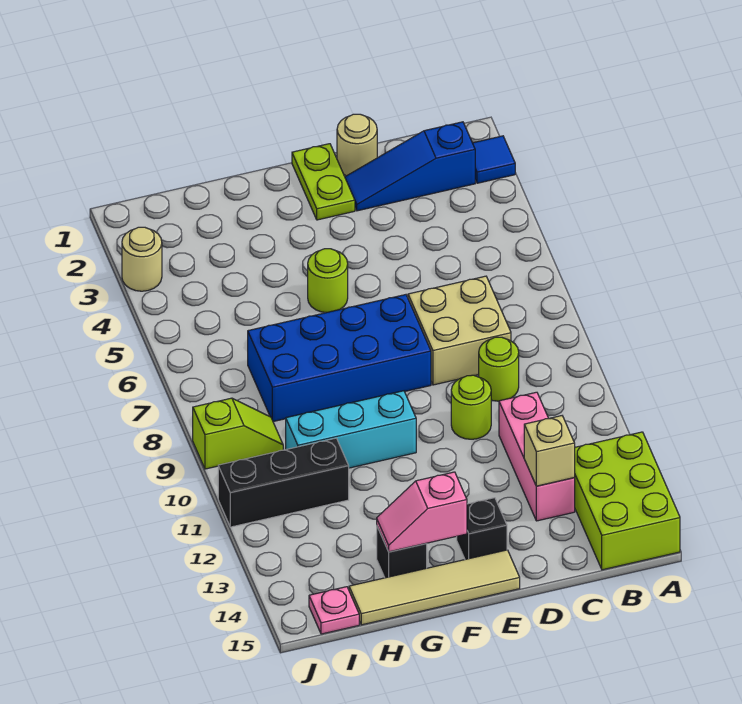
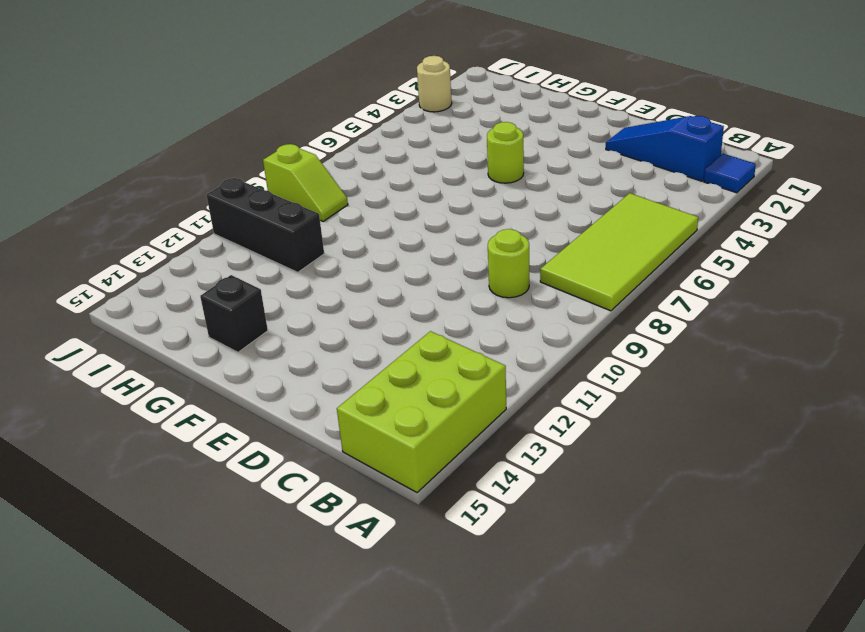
lime tile A5:B8 level 1 -> none
none -> tan brick C7:D8 level 1
none -> pink brick C11:C13 level 1
none -> tan round brick D1 level 1

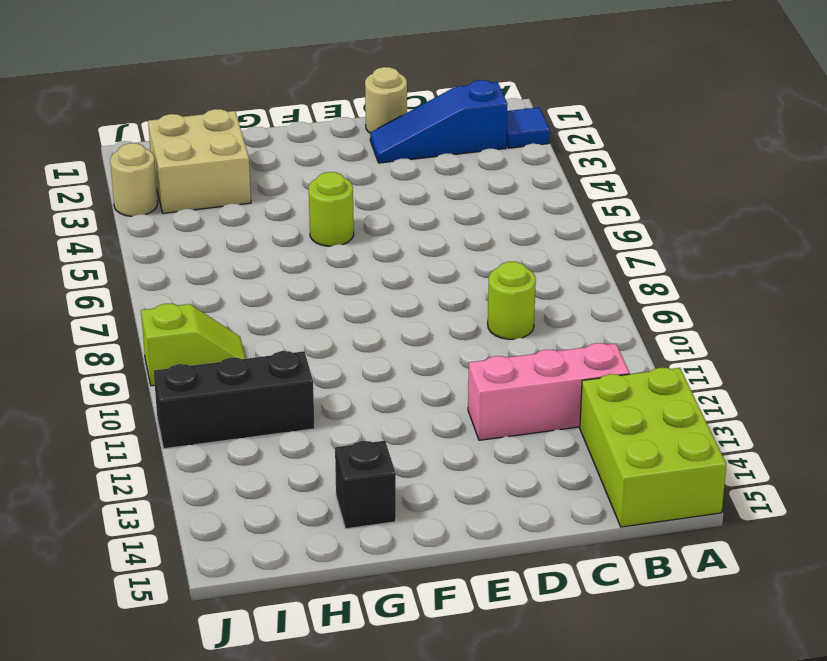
pink brick B12:D12 level 1 -> pink brick C11:C13 level 1
tan brick H2:I3 level 1 -> tan brick C7:D8 level 1
none -> lime round brick D10 level 1
none -> lime plate E1:E2 level 1
none -> blue brick E7:H8 level 1

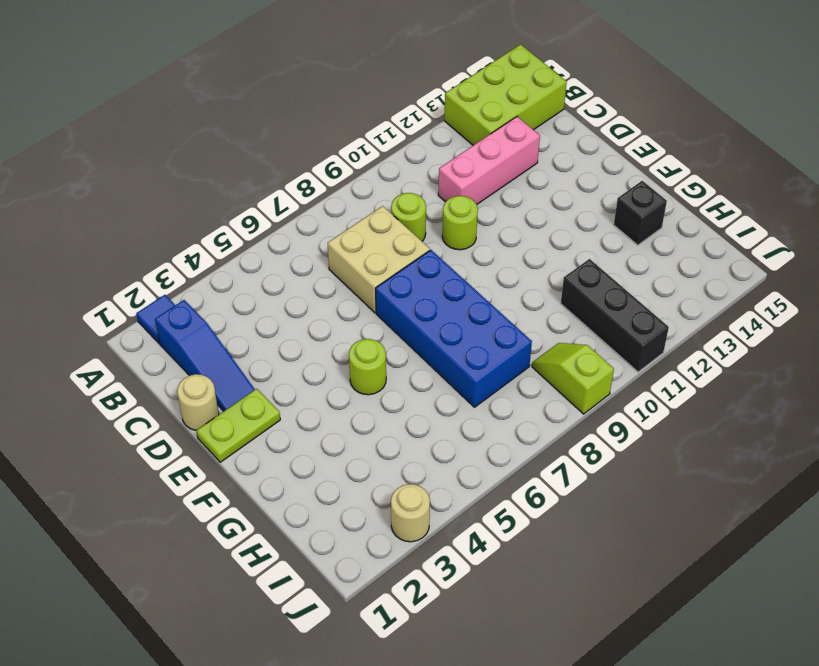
none -> black brick E14 level 1
none -> tan tile E15:H15 level 1
none -> cyan brick F10:H10 level 1

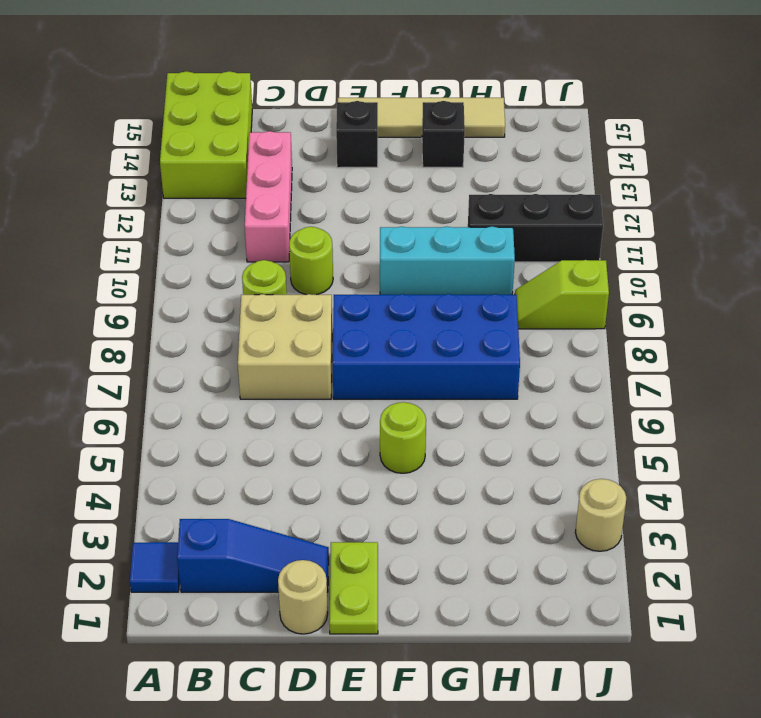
none -> pink plate I15 level 1
none -> tan brick C13 level 2
none -> pink slope F14:G14 level 2 top F

